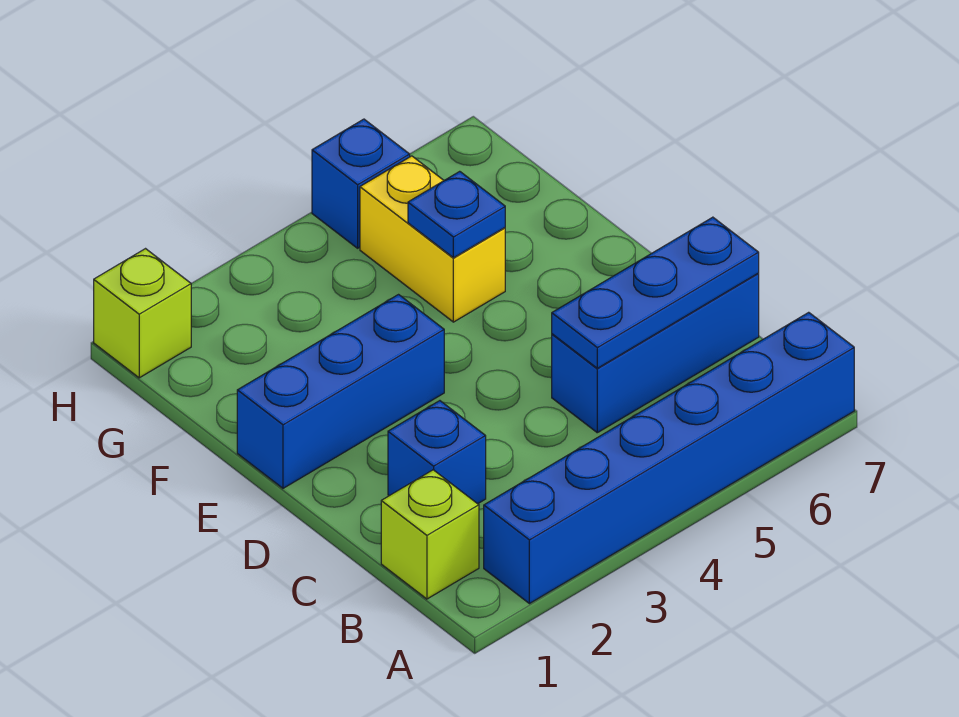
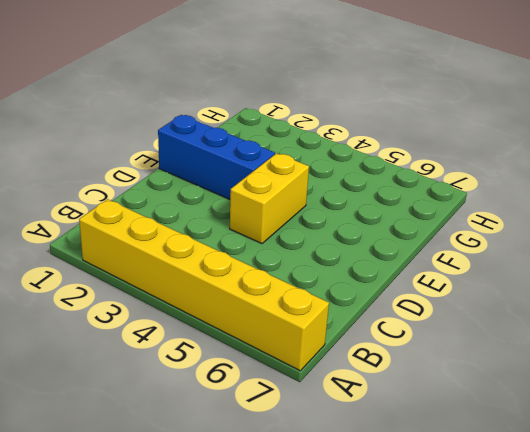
yellow brick A2:A7 level 1 -> blue brick A2:A7 level 1
yellow brick D4:E4 level 1 -> yellow brick F5:G5 level 1
none -> lime brick B1 level 1
none -> blue brick C2 level 1

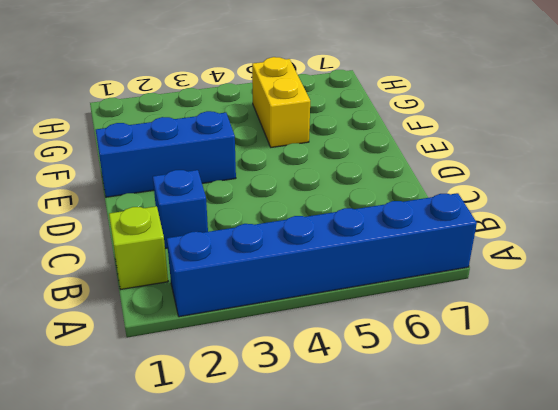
none -> blue brick C5:C7 level 1
none -> lime brick H1 level 1

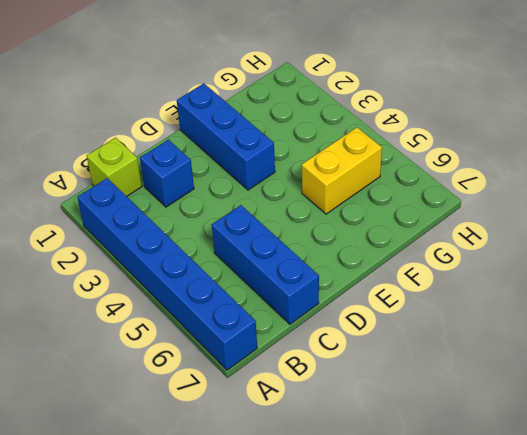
none -> lime brick H1 level 1
none -> blue brick H5 level 1

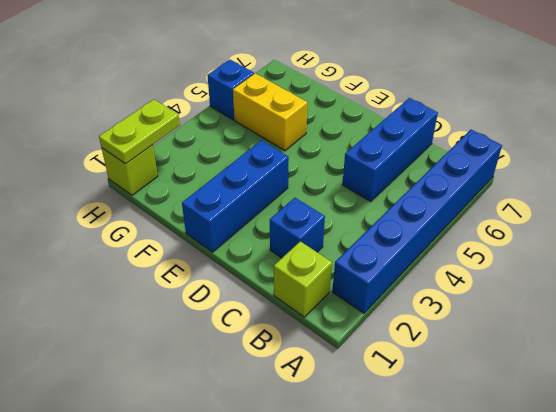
lime plate H1:H2 level 2 -> none
none -> blue plate C5:C7 level 2
none -> blue plate F5 level 2

